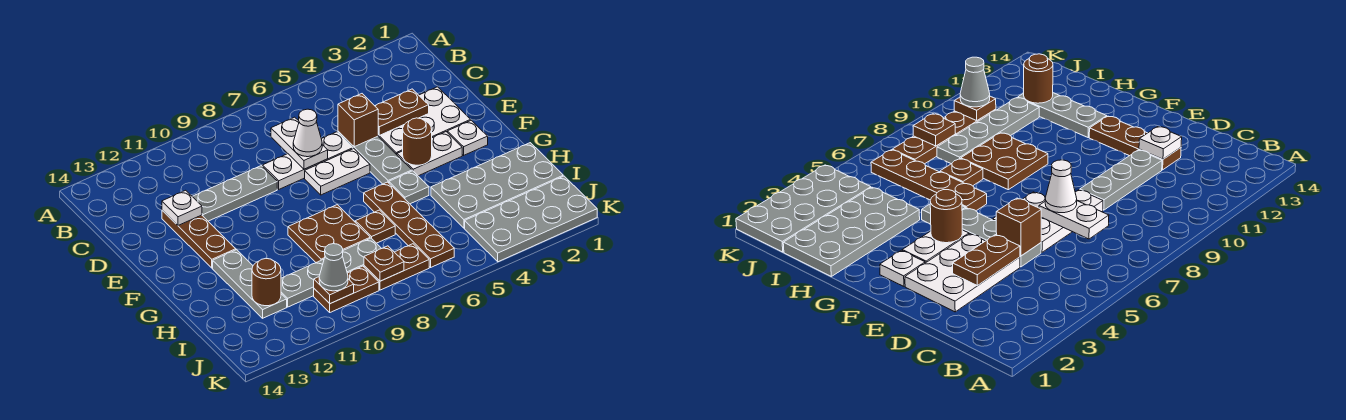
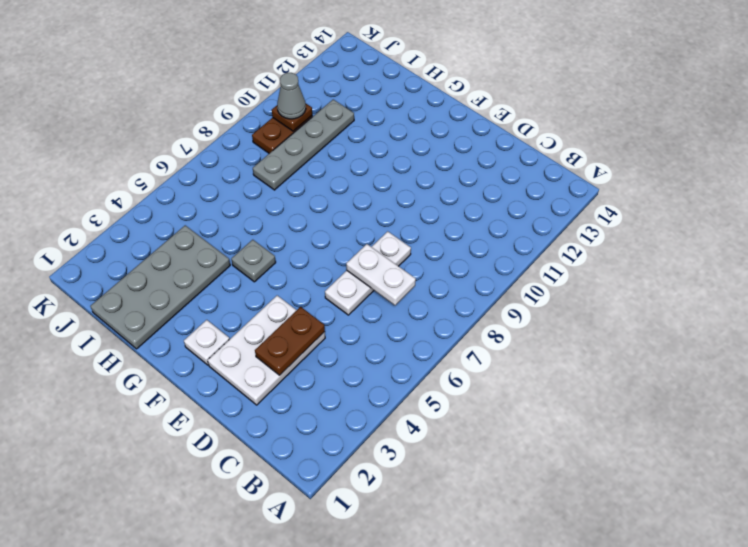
none -> grey plate D5:F5 level 1
none -> grey plate D9:D11 level 1
none -> brown plate D12:F12 level 1

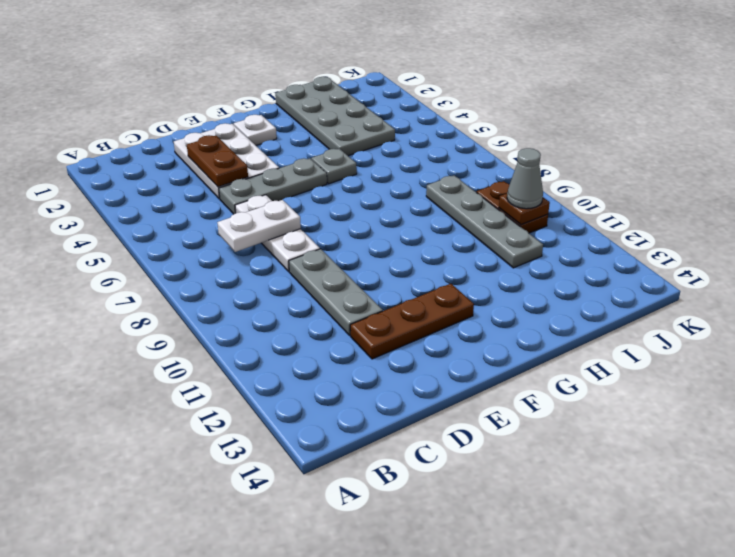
none -> white plate E6:E7 level 1
none -> white plate F3:F4 level 1
none -> brown plate G6:J6 level 1

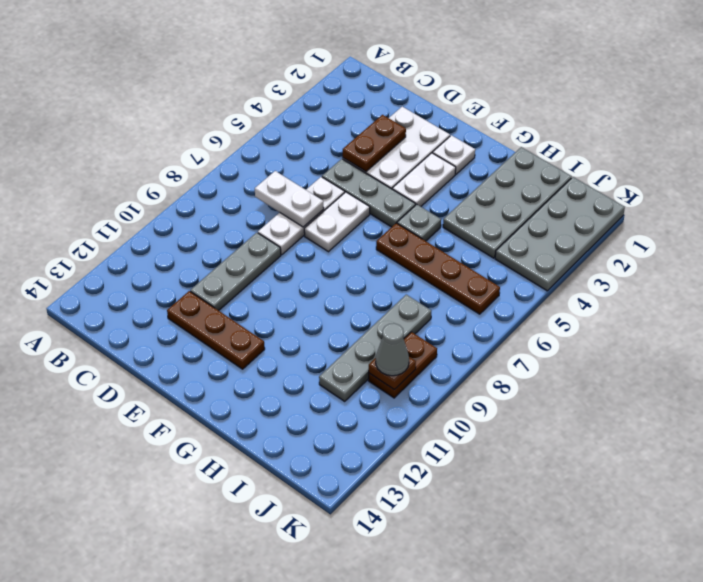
none -> brown plate G8:H9 level 1
none -> grey plate G12:I12 level 1
none -> brown plate H7 level 1

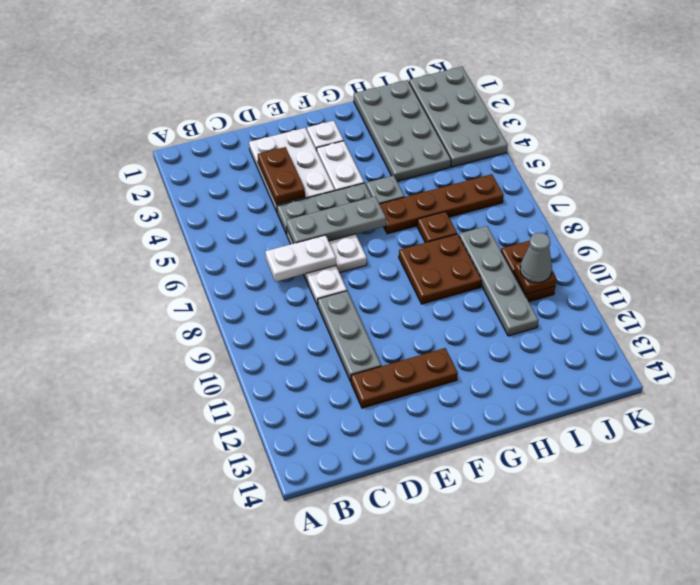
grey plate D6:F6 level 2 -> grey plate G12:I12 level 1
none -> brown plate J7:J8 level 1
none -> brown brick D5 level 2
none -> white plate D12 level 2

